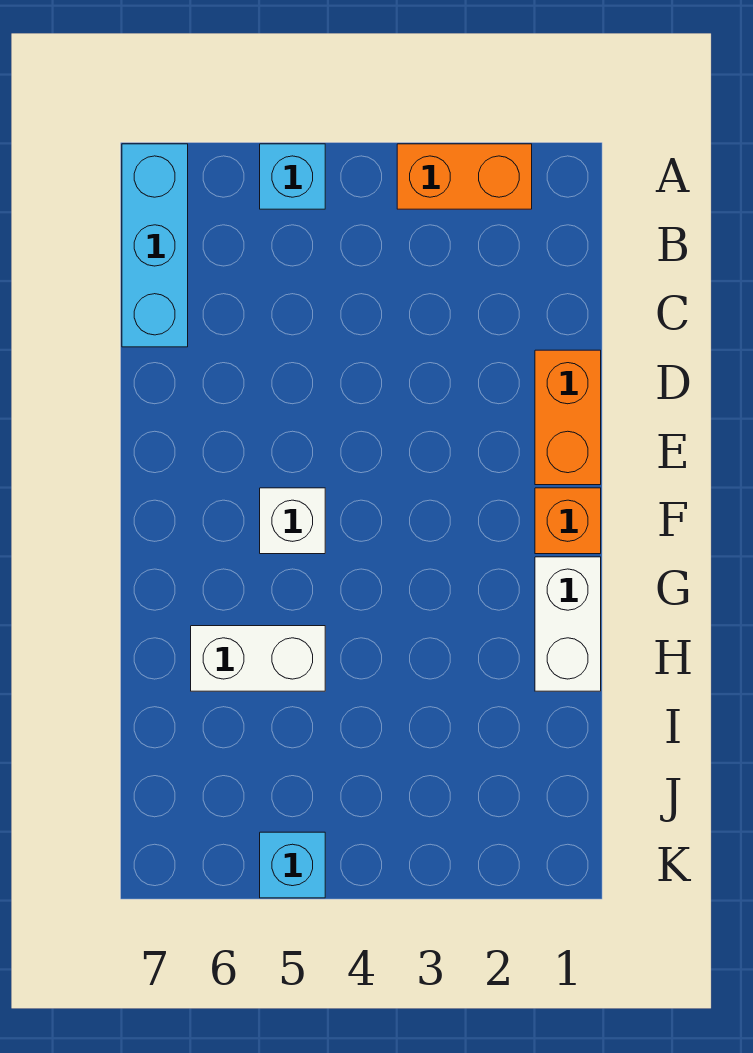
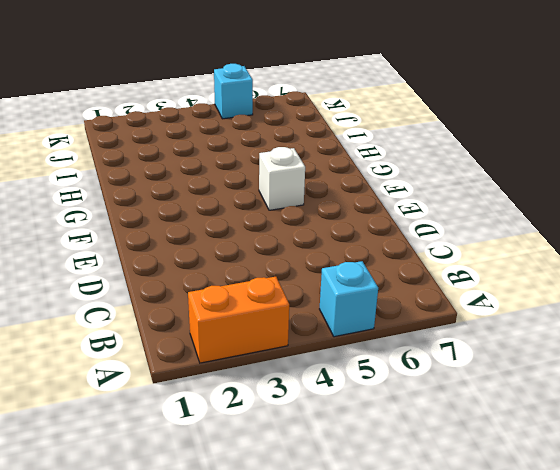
none -> cyan brick A7:C7 level 1
none -> orange brick D1:E1 level 1

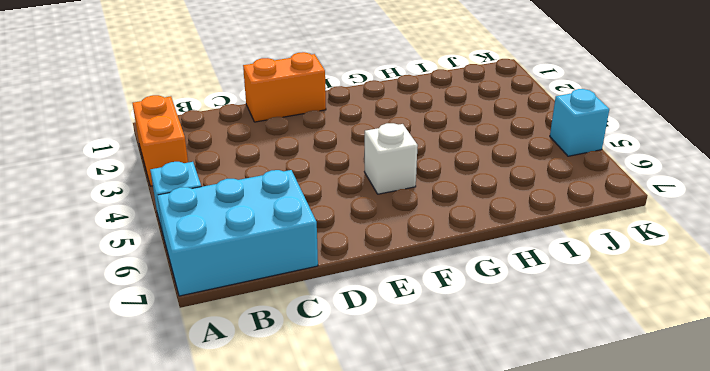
cyan brick A6:C7 level 1 -> cyan brick A7:C7 level 1
none -> orange brick F1 level 1
none -> white brick G1:H1 level 1

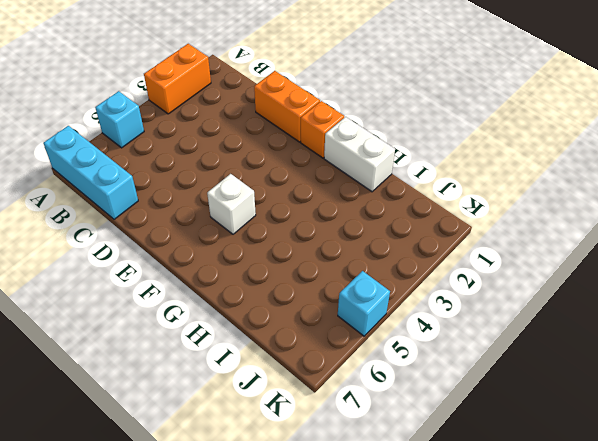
none -> white brick H5:H6 level 1

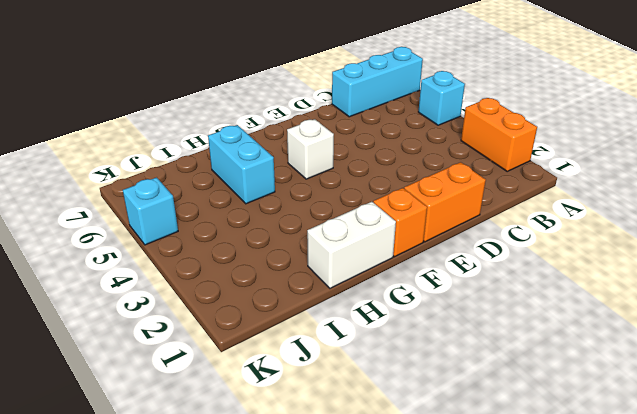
cyan brick H5:H6 level 1 -> white brick H5:H6 level 1

